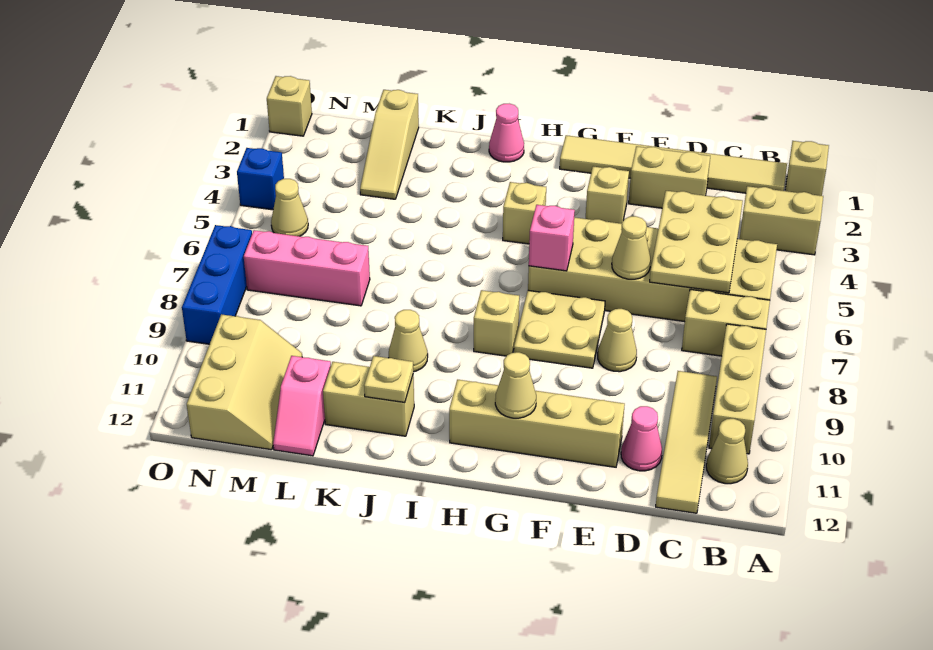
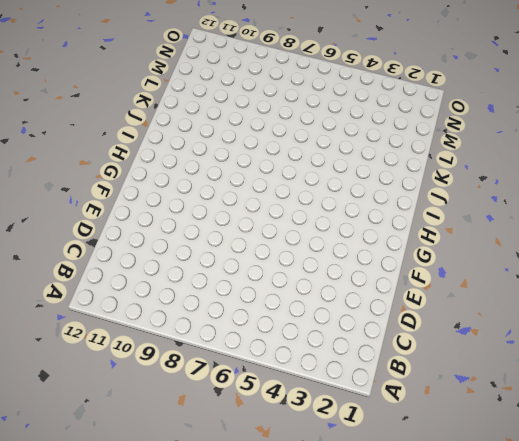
none -> tan brick A1 level 1
none -> tan brick A3:B3 level 1
none -> tan tile B1:G1 level 1
none -> tan brick B5:G6 level 1

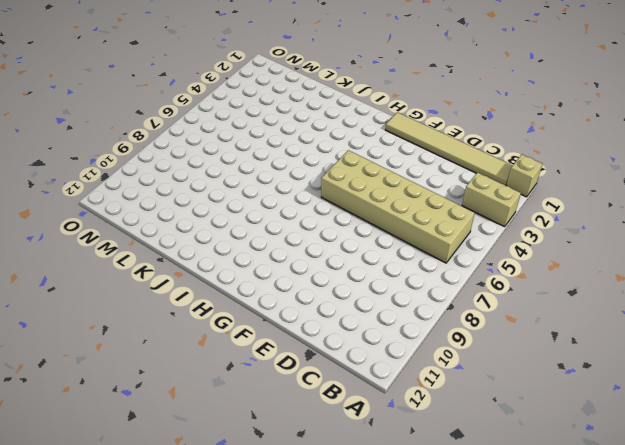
none -> tan brick B7:C7 level 1
none -> tan brick B8:B10 level 1
none -> tan cone B11 level 1
none -> tan tile C9:C12 level 1

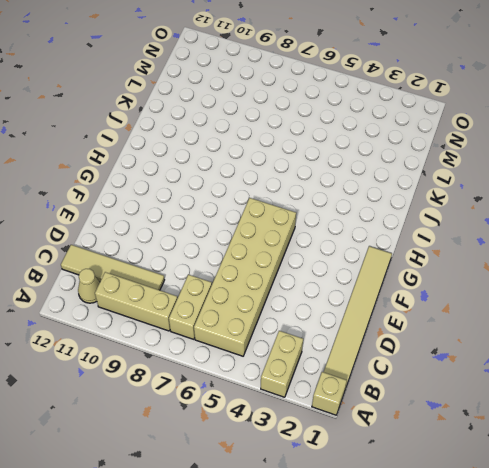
none -> tan brick D2:E2 level 1
none -> pink cone D11 level 1
none -> tan cone E8 level 1
none -> tan brick E11:H11 level 1

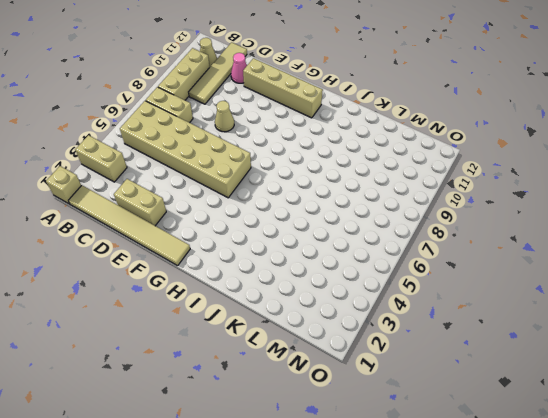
none -> tan brick F3 level 1
none -> tan plate F7:G8 level 1
none -> tan brick H4 level 1
none -> tan brick H8 level 1

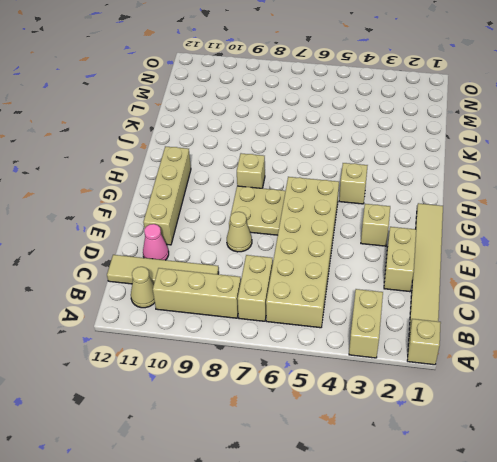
none -> pink cone I1 level 1
none -> tan cone J9 level 1
none -> tan brick J11:K11 level 1
none -> tan slope L1:L3 level 1 top 1

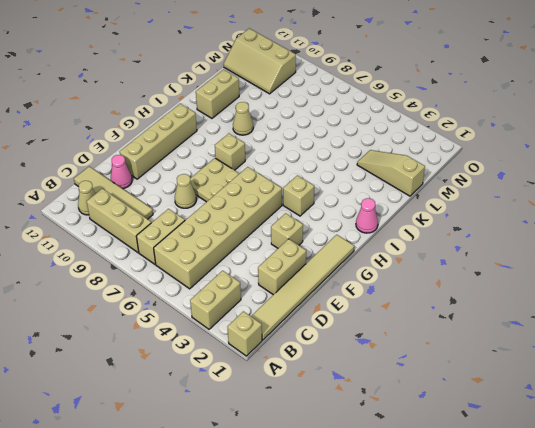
none -> pink brick L7:N7 level 1
none -> pink slope L11:L12 level 1 top 11
none -> tan cone N5 level 1
none -> tan brick O1 level 1

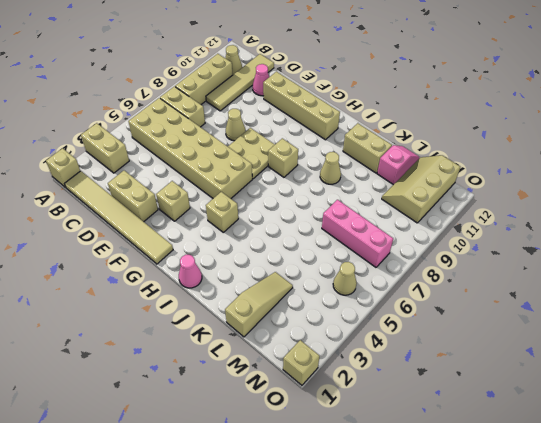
none -> blue brick O4 level 1
none -> blue brick O7:O9 level 1
none -> tan plate C4:D6 level 2
none -> tan cone E6 level 2

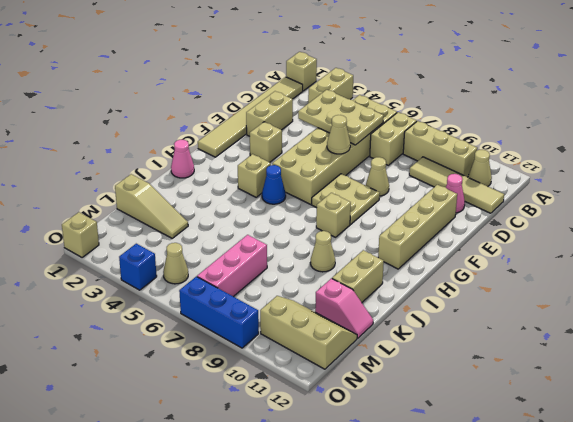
blue cone H5 level 1 -> none
none -> pink brick G6 level 2
none -> tan cone G11 level 2
none -> tan plate J11 level 2

